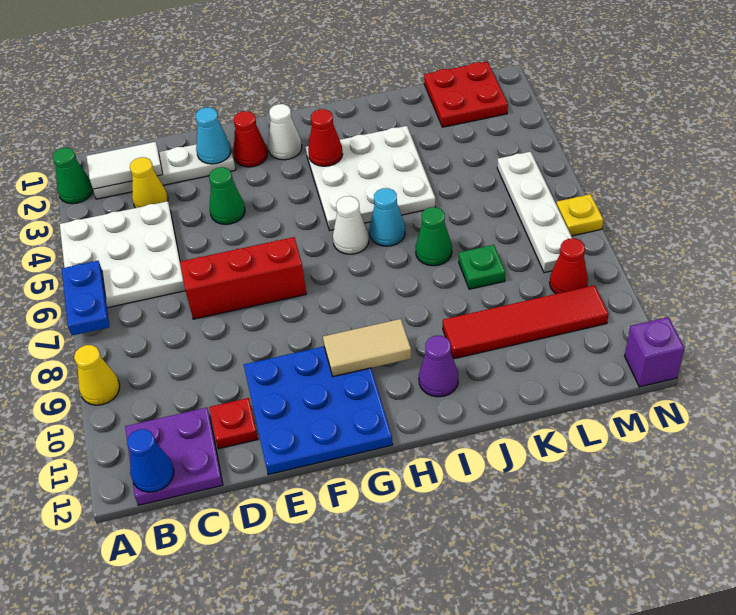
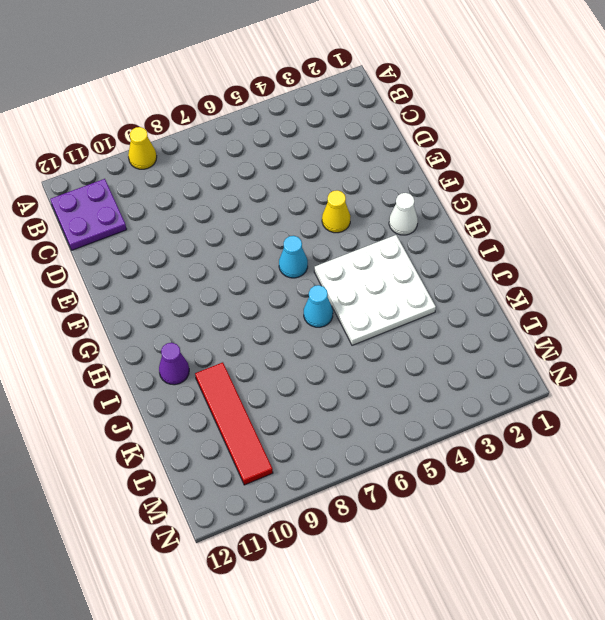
yellow cone F4 level 1 -> yellow cone C3 level 1
cyan cone G6 level 1 -> cyan cone E2 level 2
none -> green cone A2 level 1
none -> white plate A4:C6 level 1
none -> white plate B2:E2 level 1
none -> red brick D7:F7 level 1

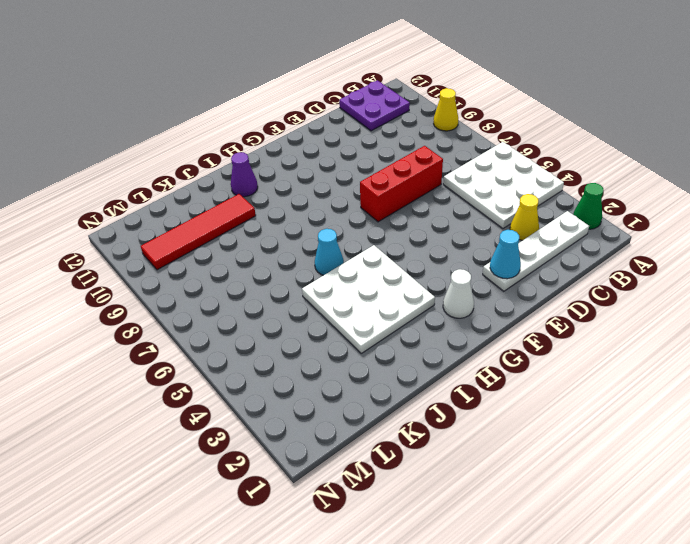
none -> red plate D11 level 1
none -> green cone E4 level 1
none -> blue plate E10:G12 level 1
none -> red cone F2 level 1

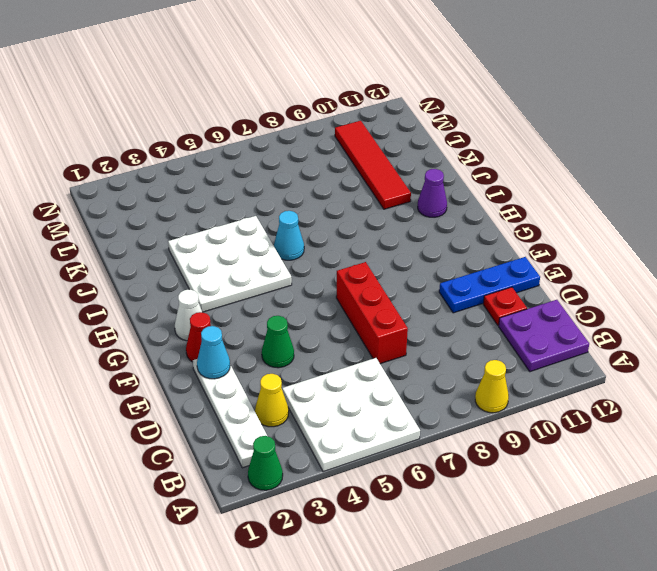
blue plate E10:E12 level 1 -> blue plate E10:G12 level 1
none -> white cone H6 level 1
none -> green cone J7 level 1
none -> green plate K8 level 1
none -> red plate L1:M2 level 1

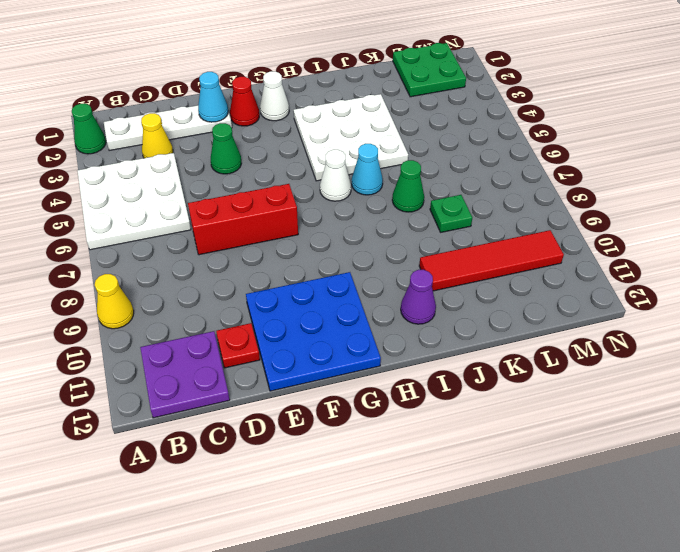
green plate L1:M2 level 1 -> red plate L1:M2 level 1
none -> white plate M5:M8 level 1
none -> red cone M9 level 1
none -> yellow plate N7 level 1
none -> purple brick N12 level 1

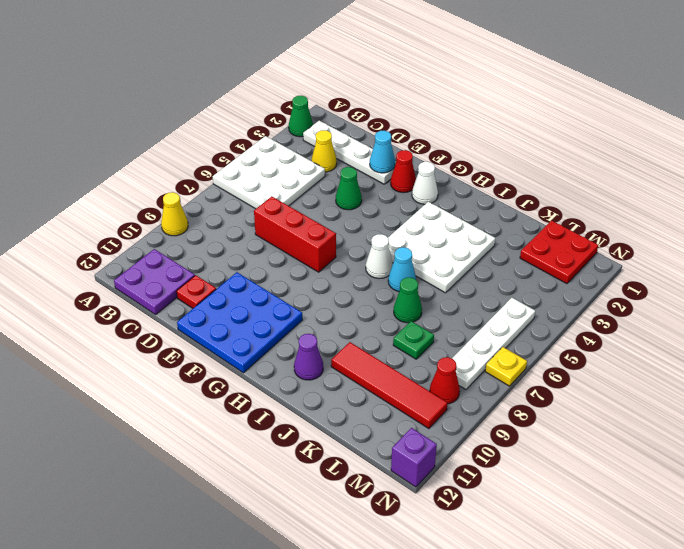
none -> blue plate A6:A7 level 2
none -> white tile B2:C2 level 2
none -> blue cone B12 level 2
none -> tan tile G10:H10 level 2

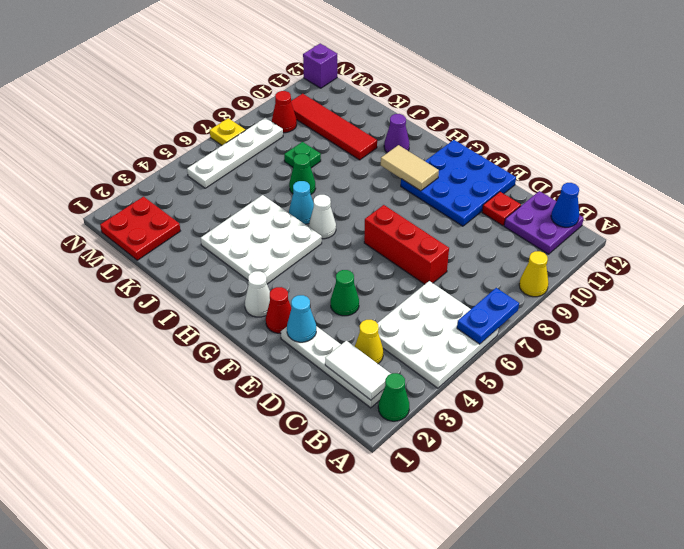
none -> red cone H3 level 2

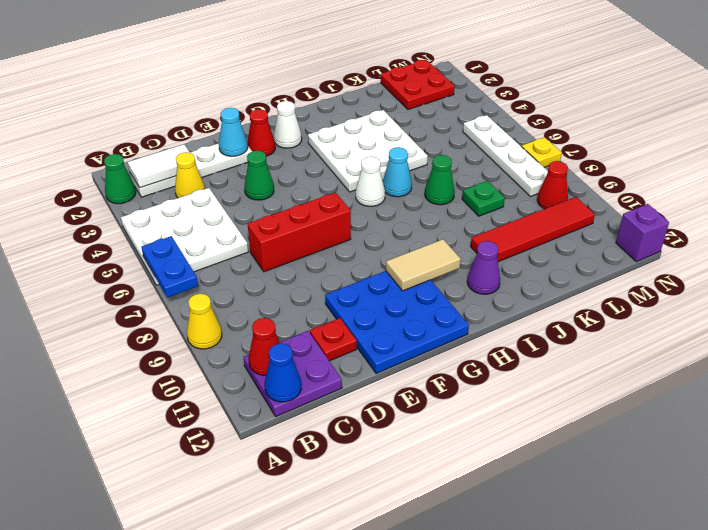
red cone B11 level 2 -> red cone H3 level 2

